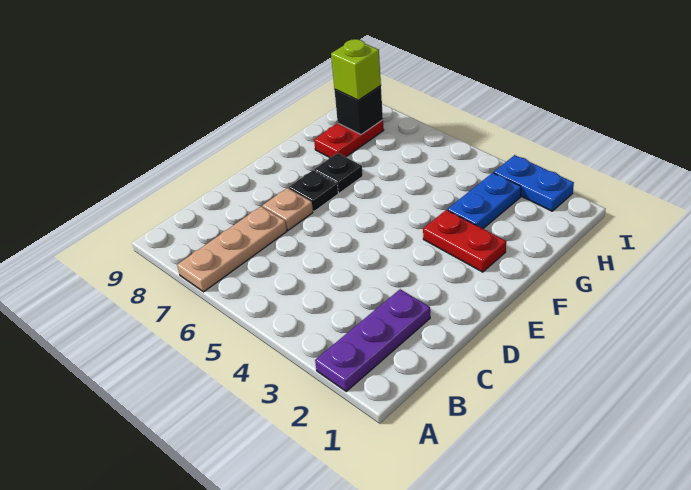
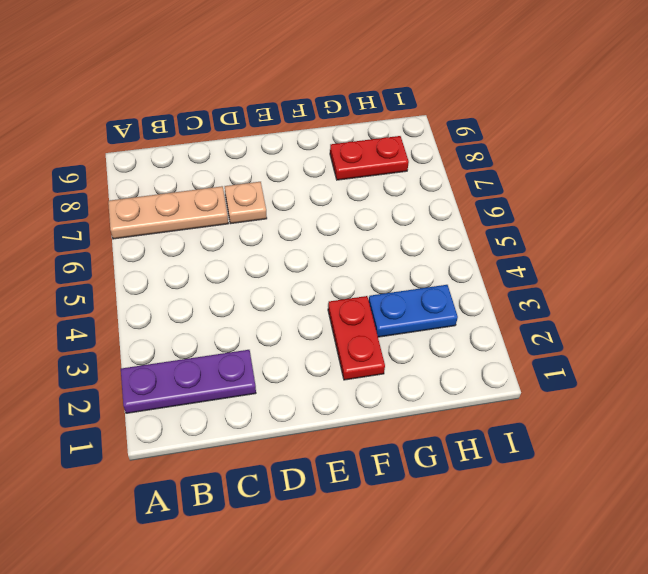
none -> black plate E7 level 1
none -> black plate F7 level 1

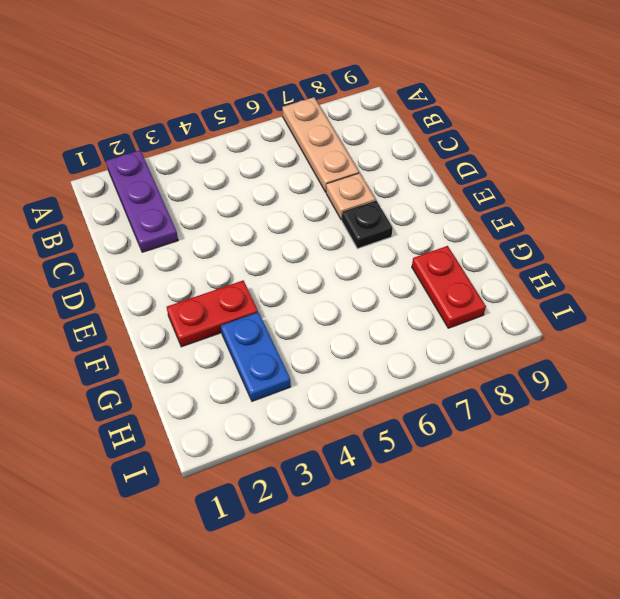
none -> black plate F7 level 1
none -> blue plate I2:I3 level 1

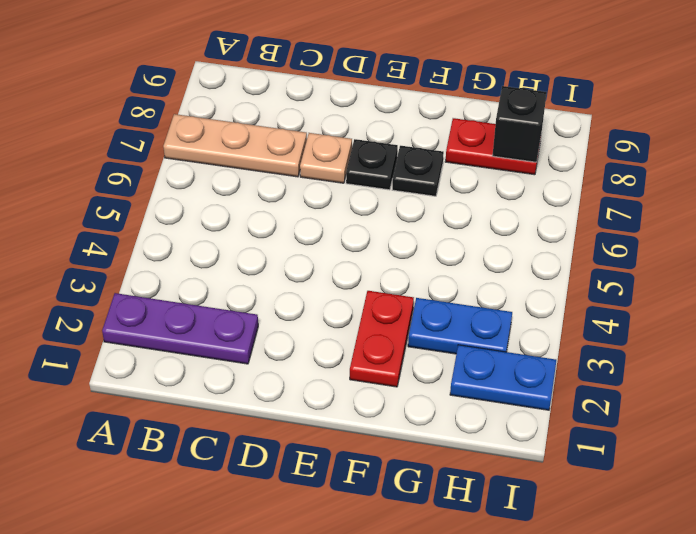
blue plate H2:I2 level 1 -> blue plate I2:I3 level 1
none -> lime brick H8 level 3

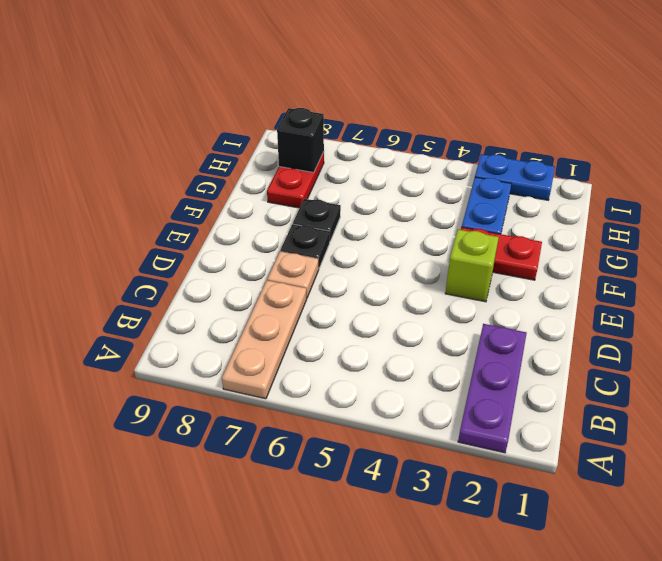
lime brick E3 level 1 -> lime brick H8 level 3

